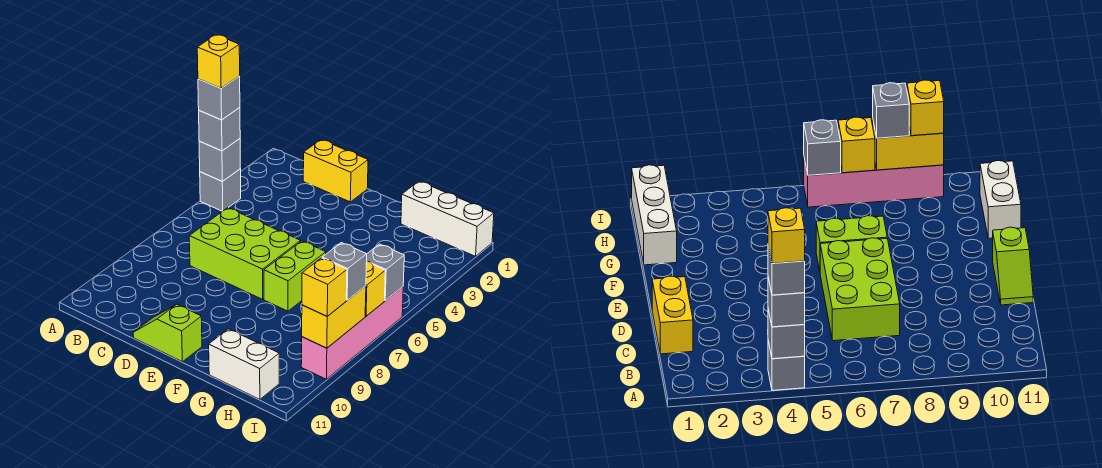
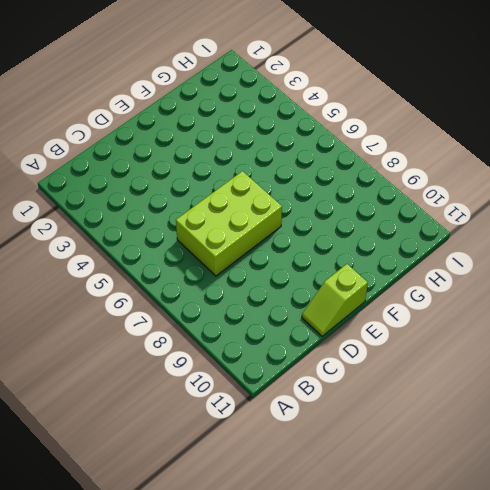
none -> grey brick A4 level 1
none -> yellow brick C1:D1 level 1
none -> lime brick F6:F7 level 1

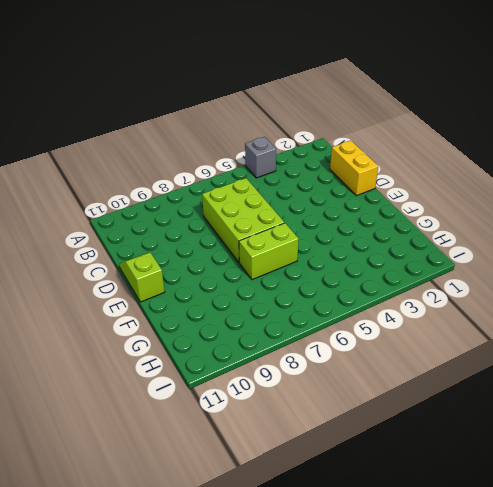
none -> white brick G1:I1 level 1
none -> white brick G11:H11 level 1
none -> pink brick I6:I9 level 1

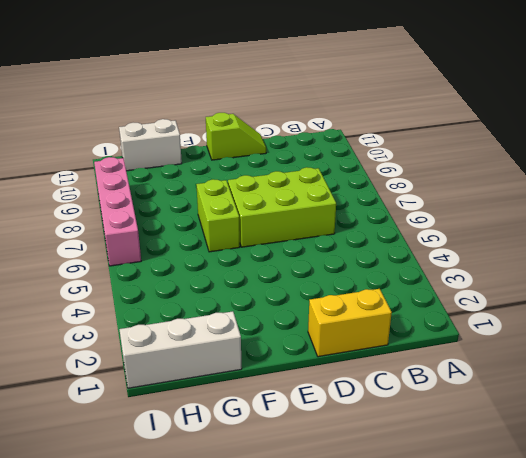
none -> grey brick A4 level 1
none -> grey brick A4 level 2
none -> grey brick I6 level 2

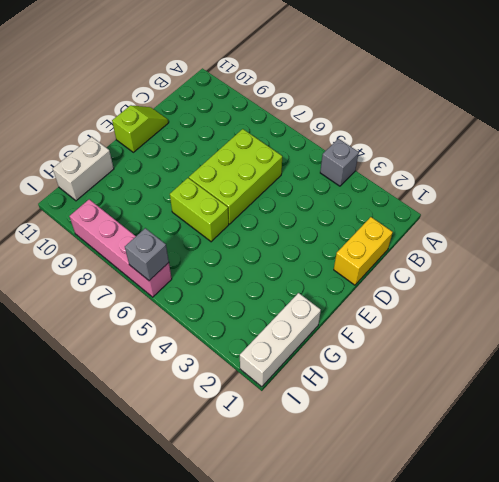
none -> grey brick A4 level 2
none -> yellow brick I7 level 2
none -> yellow brick I8:I9 level 2

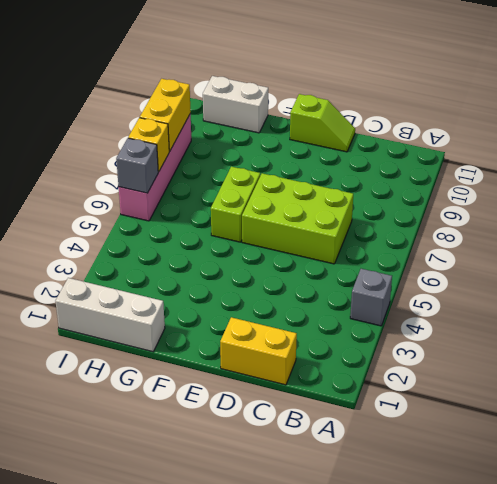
none -> grey brick A4 level 2
none -> grey brick A4 level 3
none -> grey brick I8 level 3

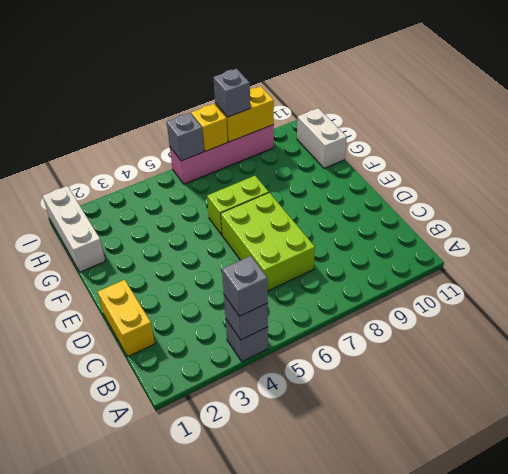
none -> lime slope D11:E11 level 1 top E
none -> yellow brick I9 level 3
none -> grey brick A4 level 4

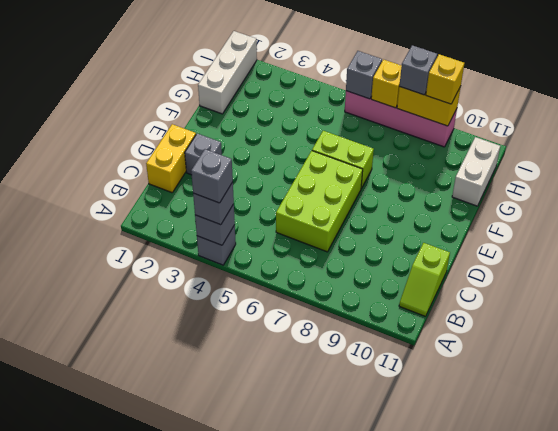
lime slope B11:C11 level 1 top C -> lime slope D11:E11 level 1 top E
grey brick D2 level 1 -> none
none -> yellow brick A4 level 5

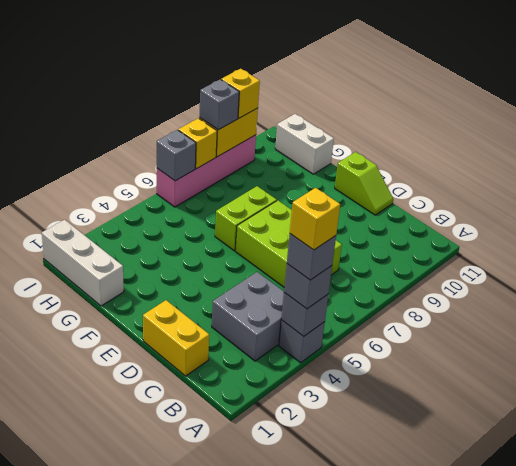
grey brick B3:C4 level 1 -> none

